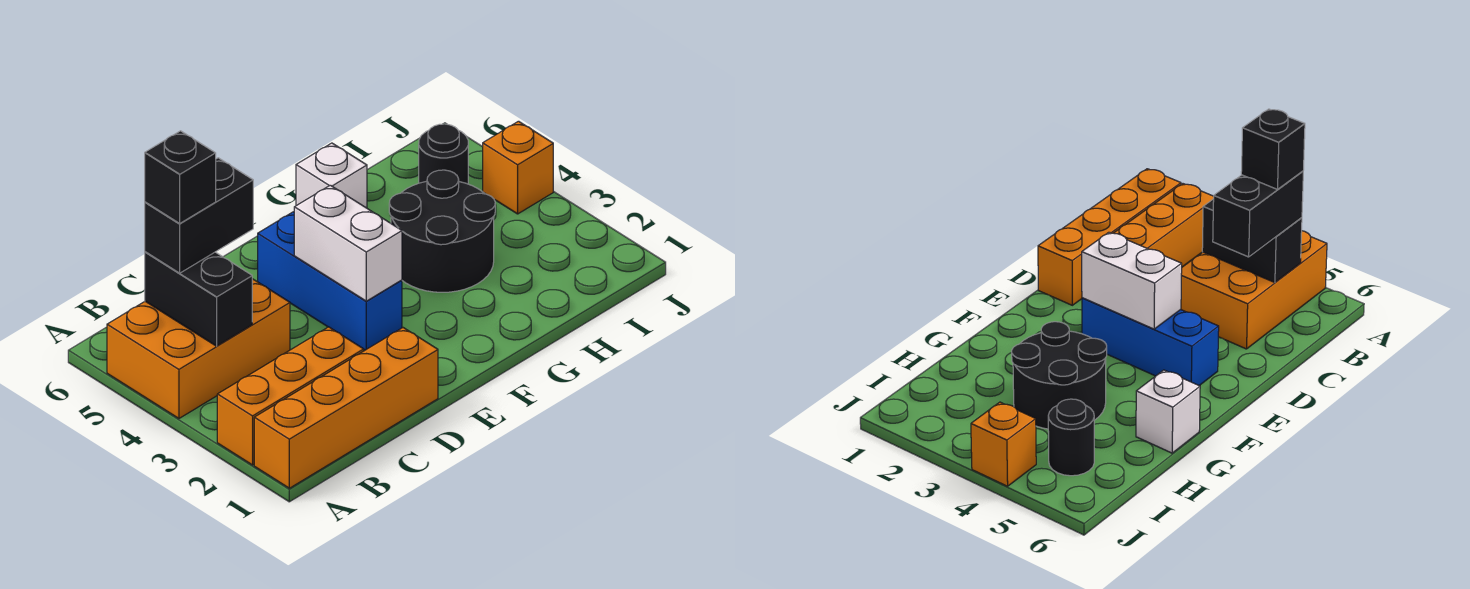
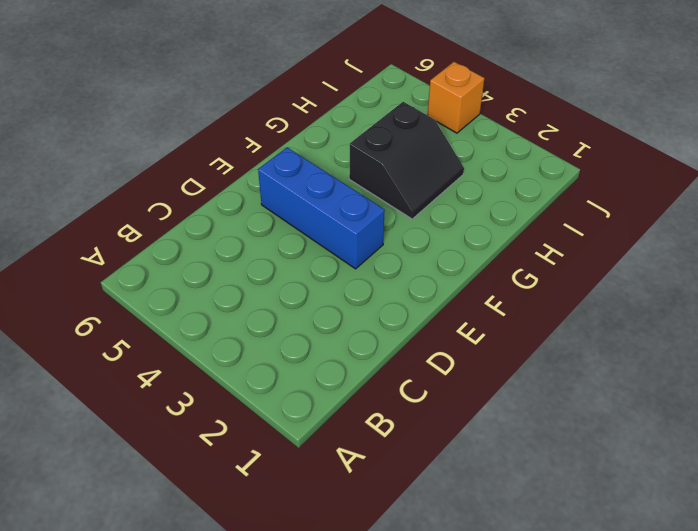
black slope G3:H4 level 1 top 4 -> black round brick G3:H4 level 1
none -> orange brick A1:D1 level 1
none -> orange brick A2:C2 level 1
none -> orange brick A4:C5 level 1

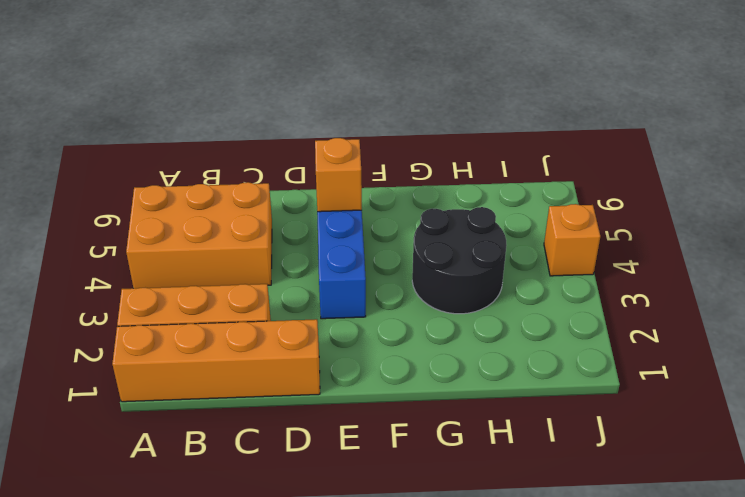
orange brick E5 level 2 -> none
none -> white brick G6 level 1
none -> black round brick I5 level 1
none -> black brick B4:B5 level 2

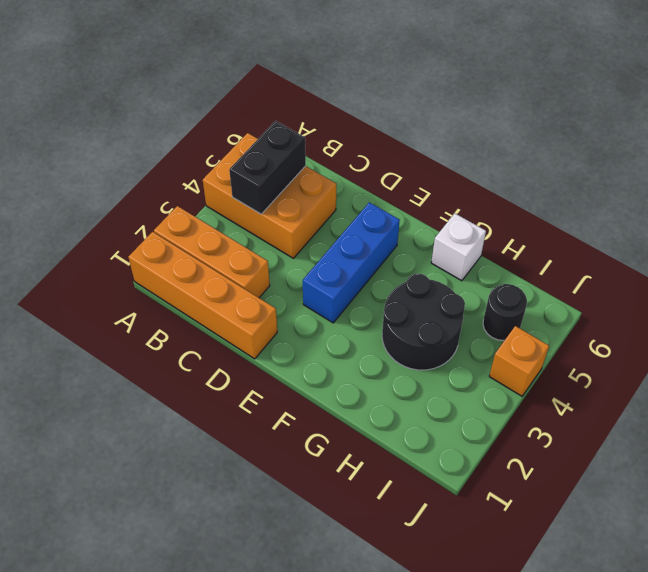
none -> white brick E3:E4 level 2
none -> black brick B5:C5 level 3
none -> black brick B5 level 4

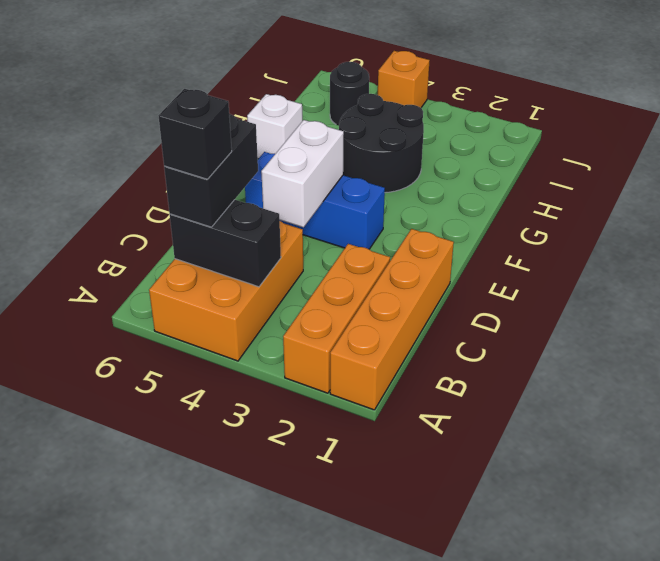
white brick D4:E4 level 2 -> white brick E3:E4 level 2

